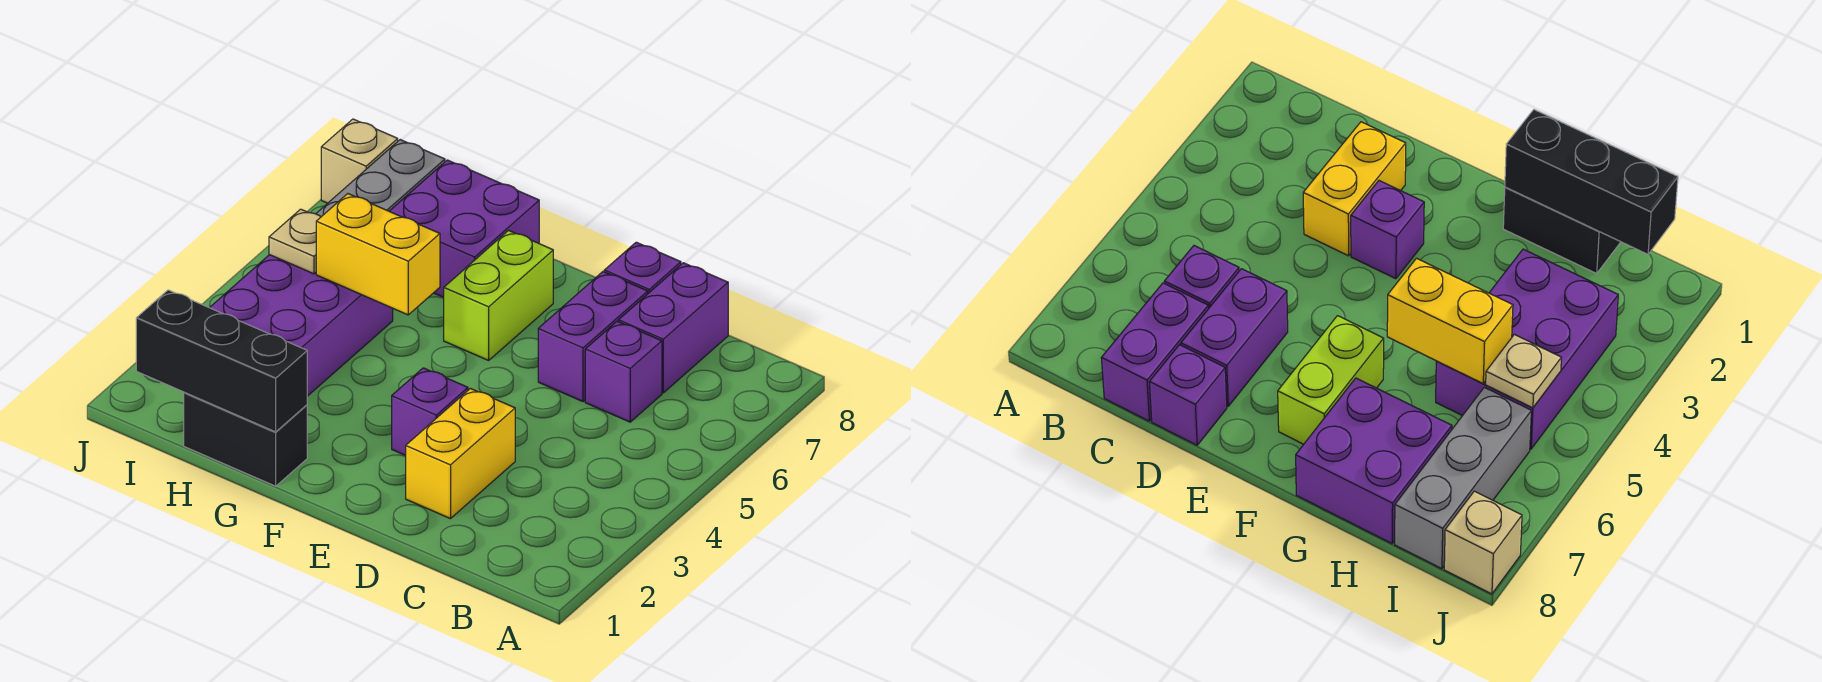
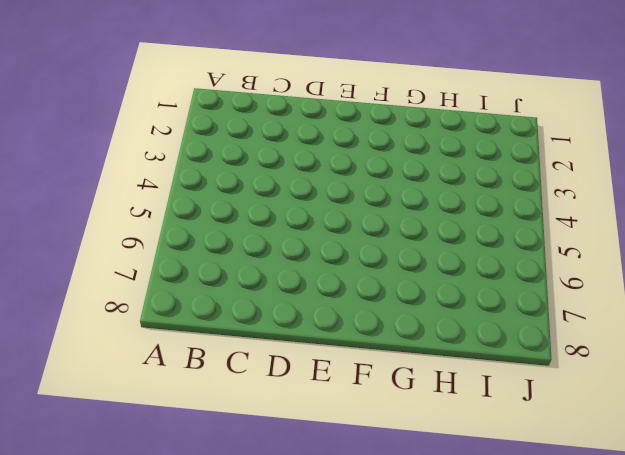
none -> purple brick C6 level 1
none -> purple brick C7:C8 level 1
none -> yellow brick D2:D3 level 1

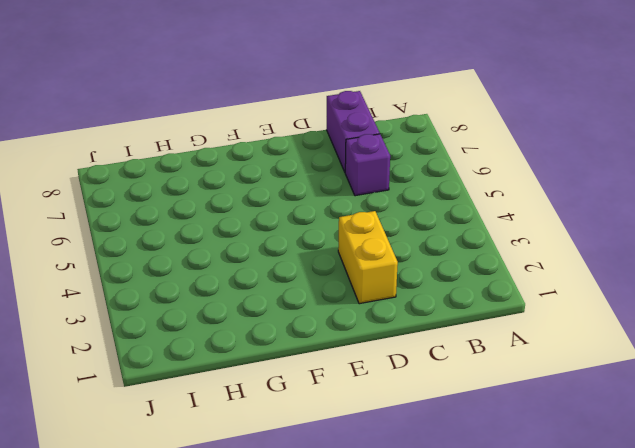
none -> purple brick D6:D7 level 1
none -> purple brick D8 level 1
none -> purple brick E3 level 1

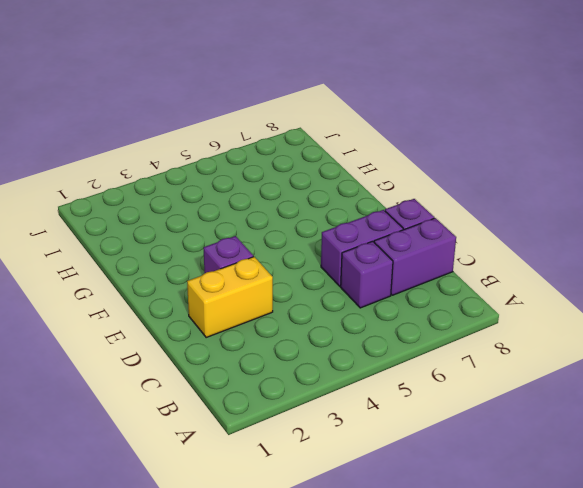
none -> lime brick F6:F7 level 1
none -> black brick G1:H1 level 1
none -> purple brick G7:H8 level 1

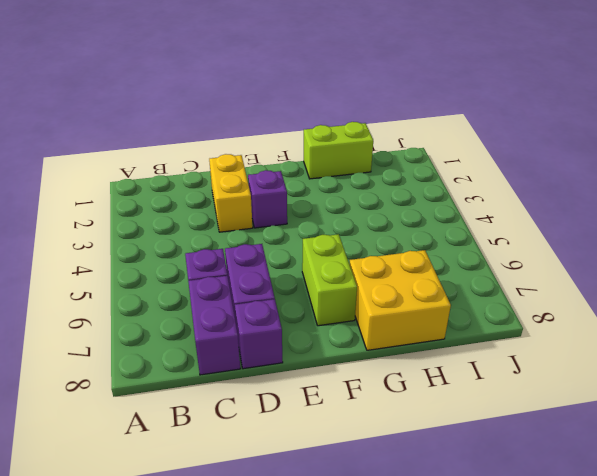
lime brick G1:H1 level 1 -> black brick G1:H1 level 1
yellow brick G7:H8 level 1 -> purple brick G7:H8 level 1
none -> purple brick H3:I5 level 1
none -> grey brick I6:I8 level 1
none -> tan brick J8 level 1

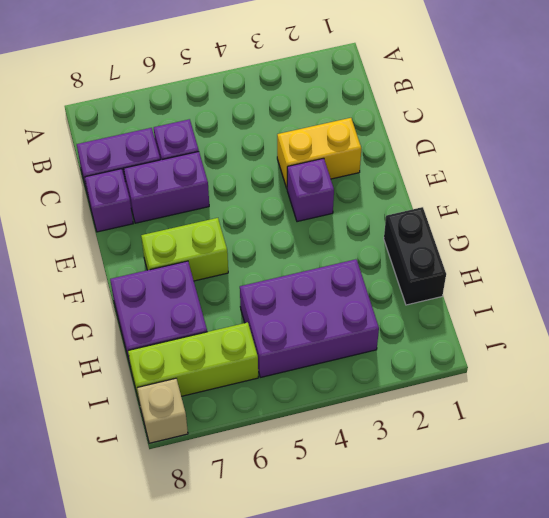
lime brick I6:I8 level 1 -> grey brick I6:I8 level 1
none -> black brick G1:I1 level 2
none -> yellow brick G5:H5 level 2
none -> tan plate I5 level 2

